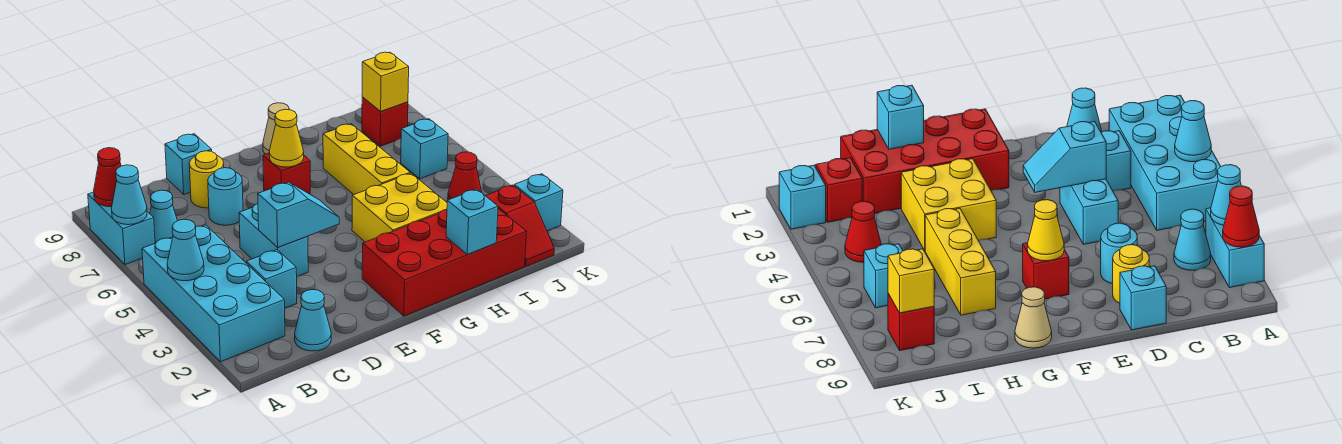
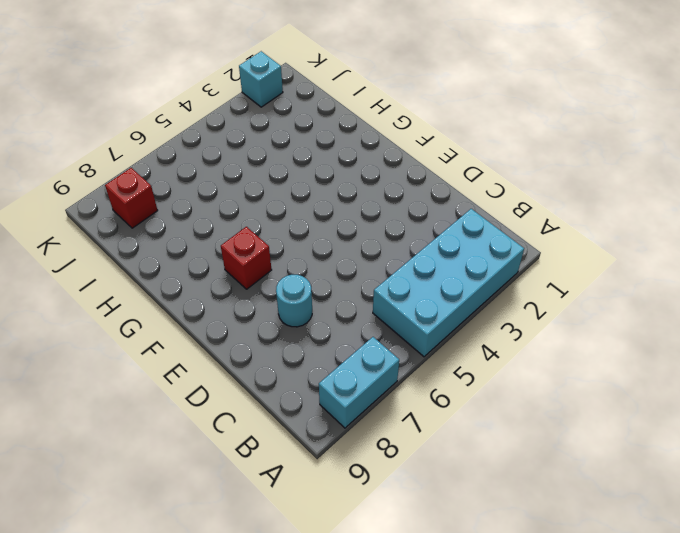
none -> cyan cone B7 level 1
none -> cyan cone C1 level 1
none -> cyan brick C3 level 1

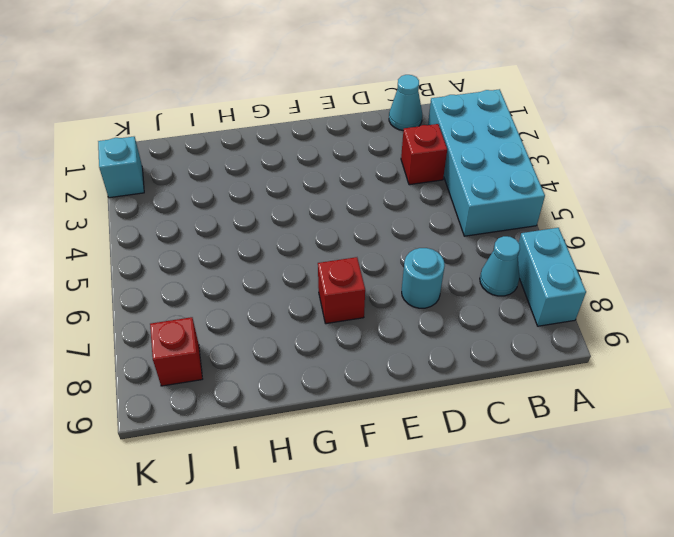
red brick C3 level 1 -> cyan brick C3 level 1
none -> cyan brick D4:D5 level 1
none -> yellow round brick D8 level 1
none -> cyan brick D9 level 1

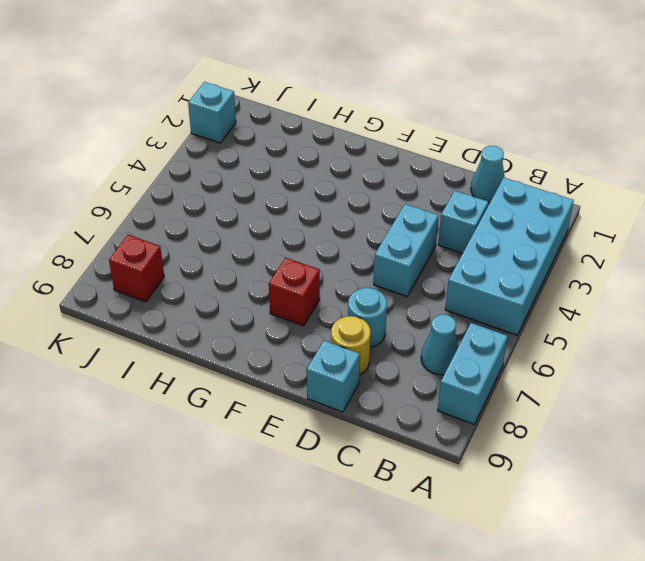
none -> red brick F1:I2 level 1
none -> yellow brick G3:H4 level 1
none -> tan cone G9 level 1

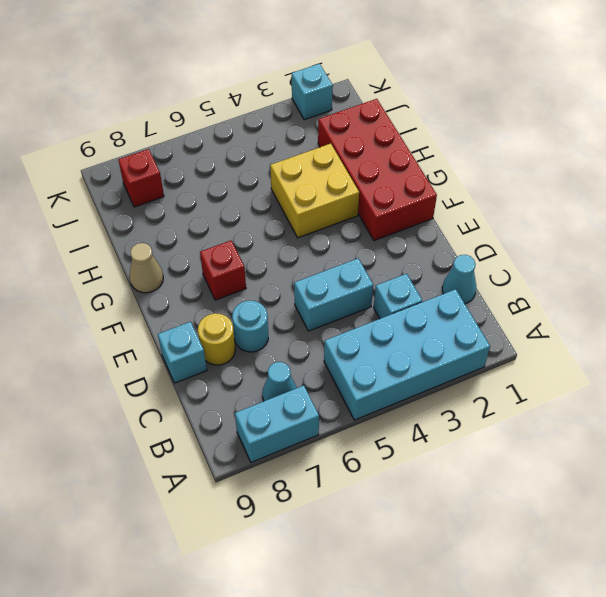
none -> yellow brick H5:H7 level 1
none -> red slope J1:J2 level 1 top 2
none -> red cone J4 level 1

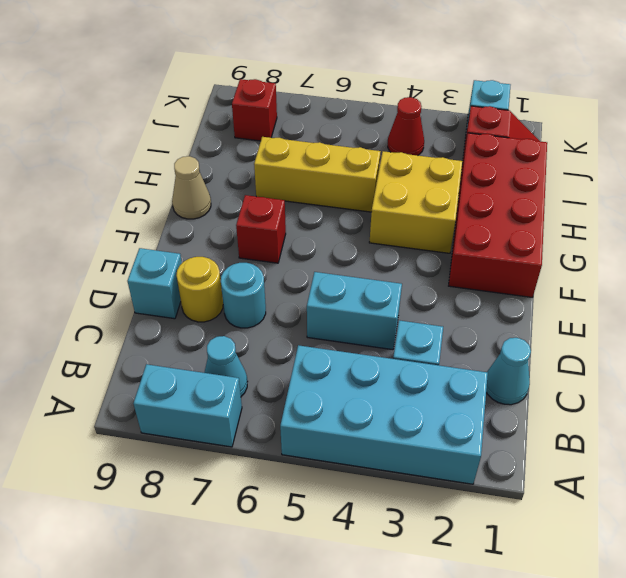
none -> cyan brick J6 level 1
none -> cyan cone A4 level 2
none -> cyan cone A7 level 2

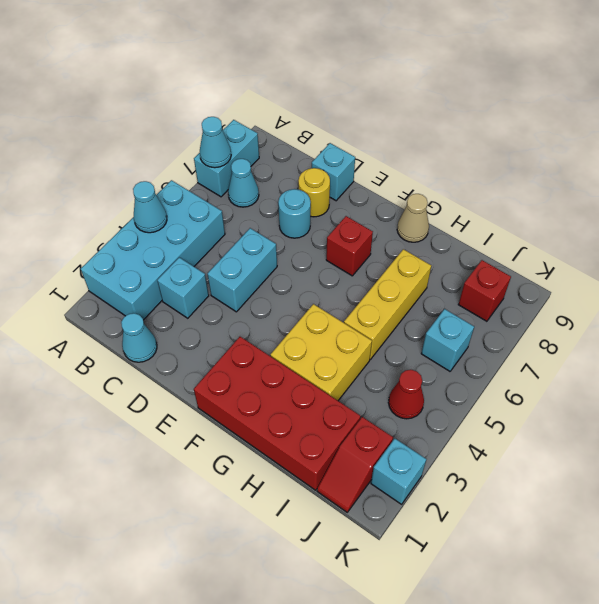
none -> red cone A8 level 2
none -> cyan slope D4:E4 level 2 top D
none -> yellow cone F7 level 2

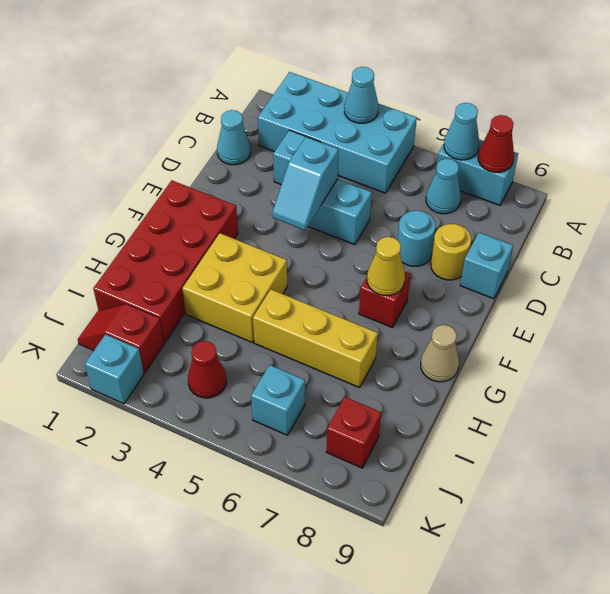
none -> cyan brick H1 level 2
none -> yellow brick J8 level 2

